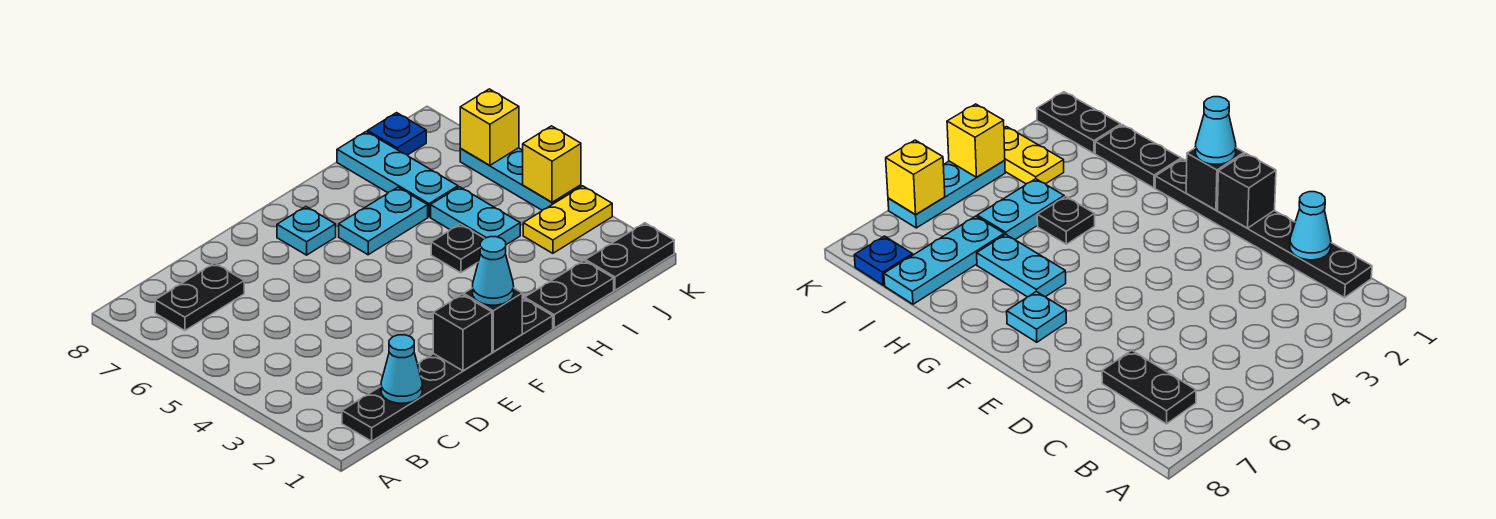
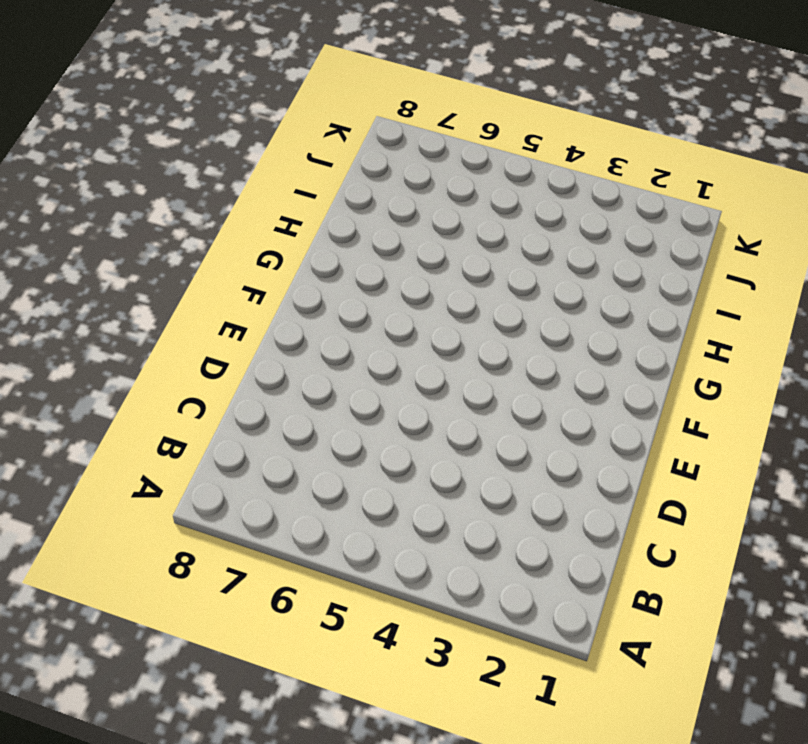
none -> black plate B1:G1 level 1
none -> black plate B7:C7 level 1
none -> cyan plate F7 level 1

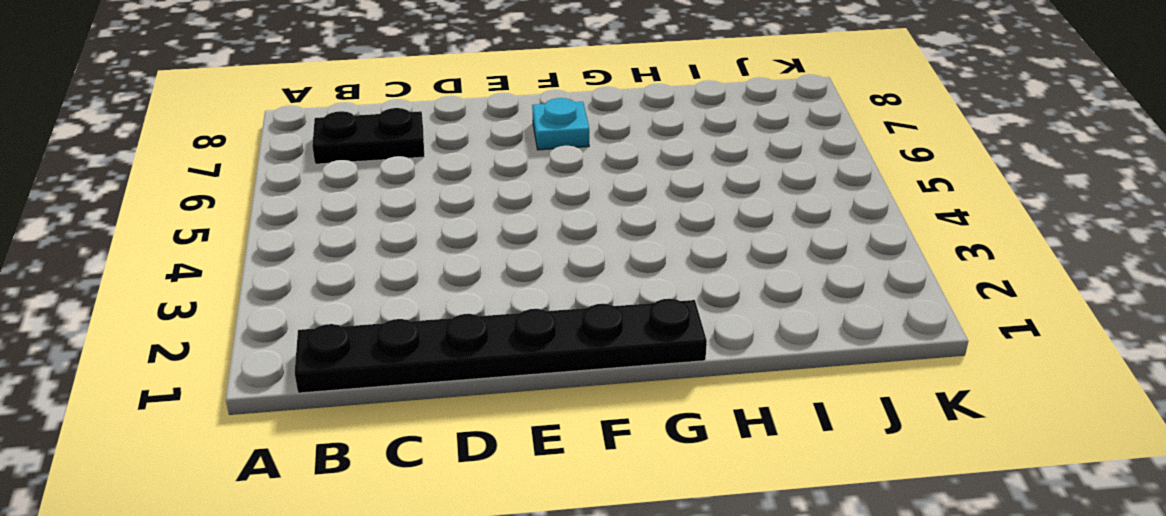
none -> cyan plate G6:H6 level 1
none -> black plate H1:I1 level 1
none -> black plate H4 level 1

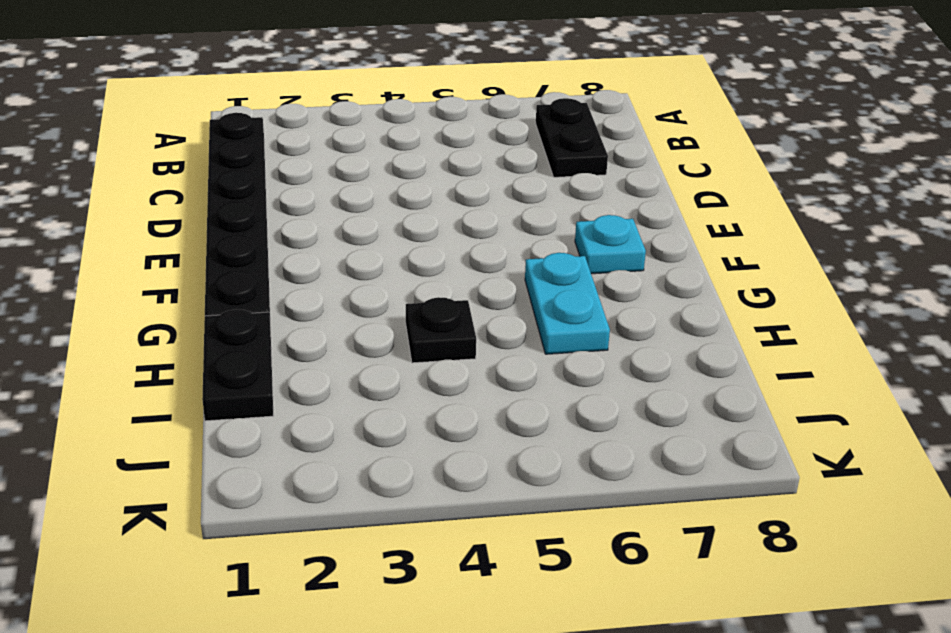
none -> cyan plate I4:I5 level 1
none -> cyan plate I6:I8 level 1
none -> black plate J1:K1 level 1

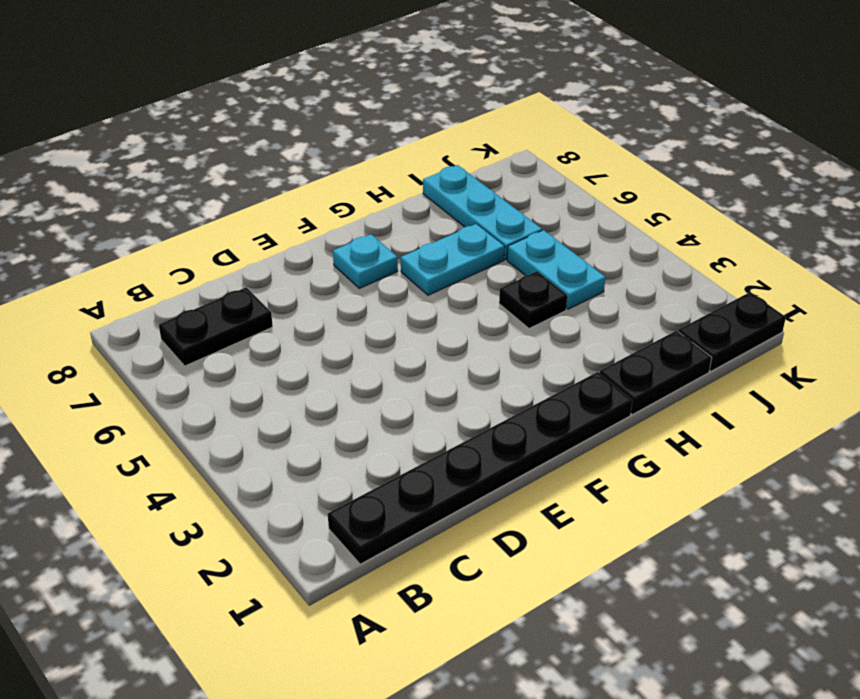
none -> yellow plate J3:K3 level 1
none -> blue plate J8 level 1
none -> cyan plate K4:K6 level 1

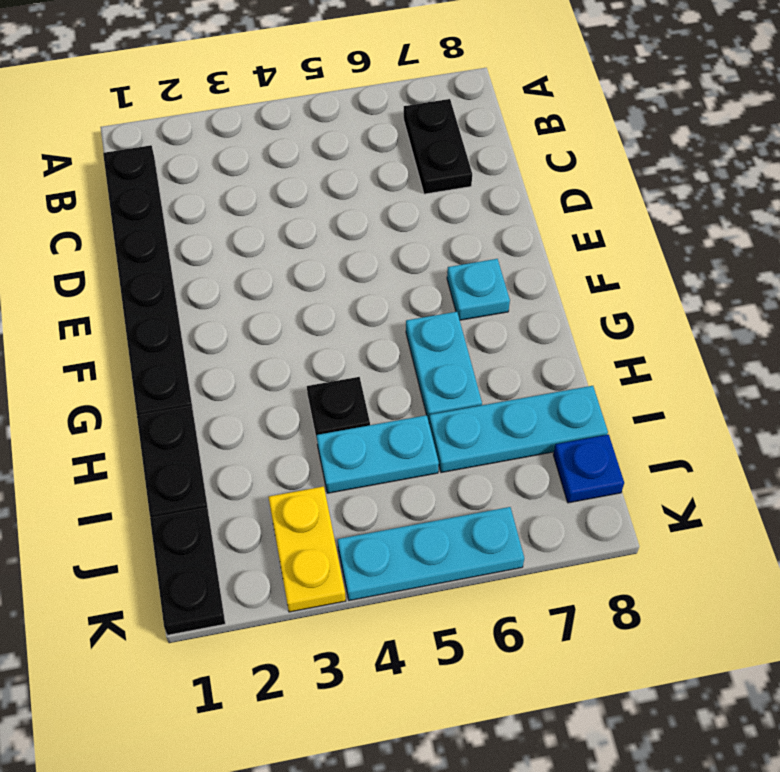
none -> cyan cone C1 level 2
none -> black brick E1 level 2
none -> black brick F1 level 2

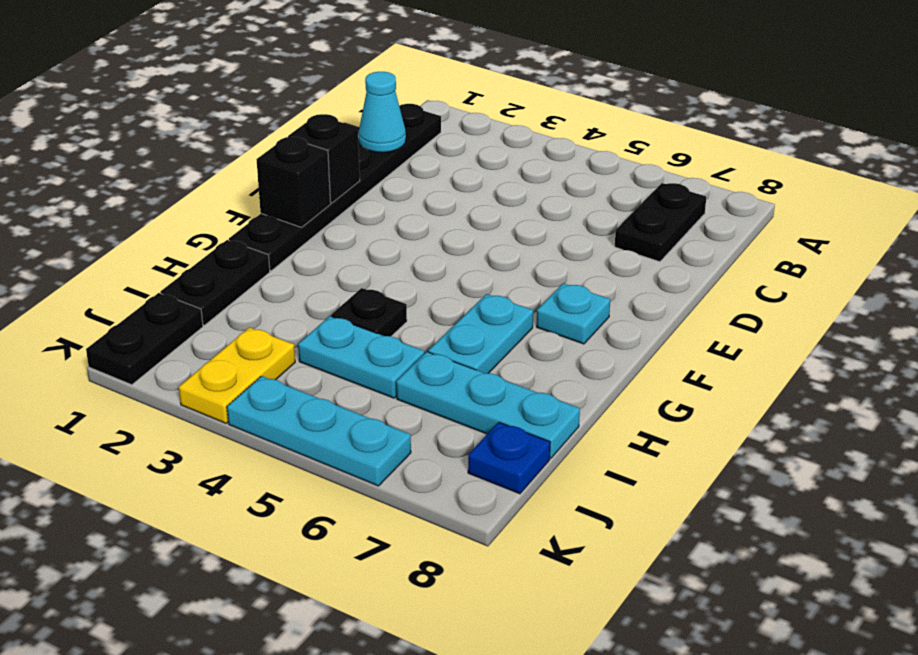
none -> yellow brick K4 level 2
none -> yellow brick K6 level 2
none -> cyan cone F1 level 3

